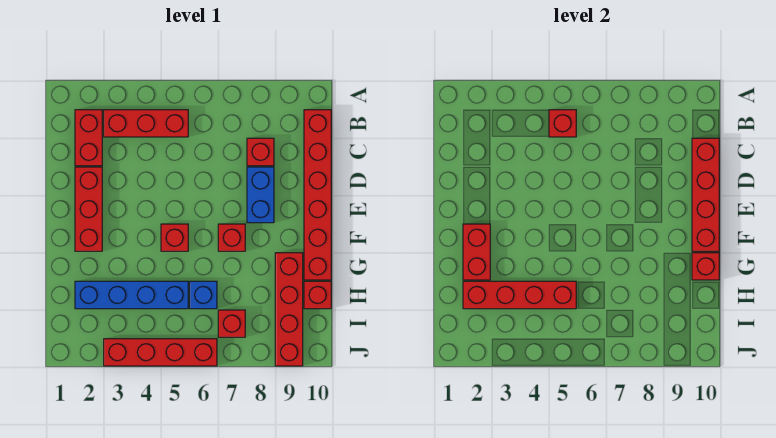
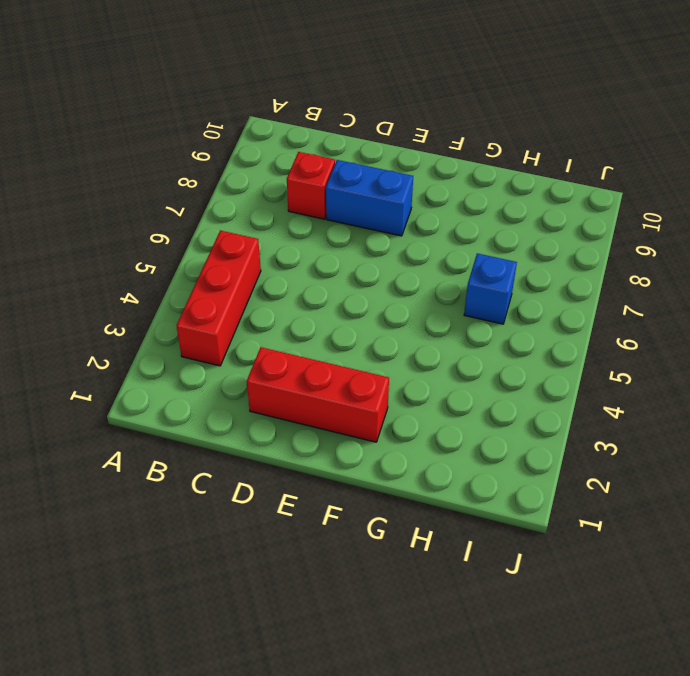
none -> red brick B2:C2 level 1
none -> red brick B10:G10 level 1
none -> red brick F5 level 1

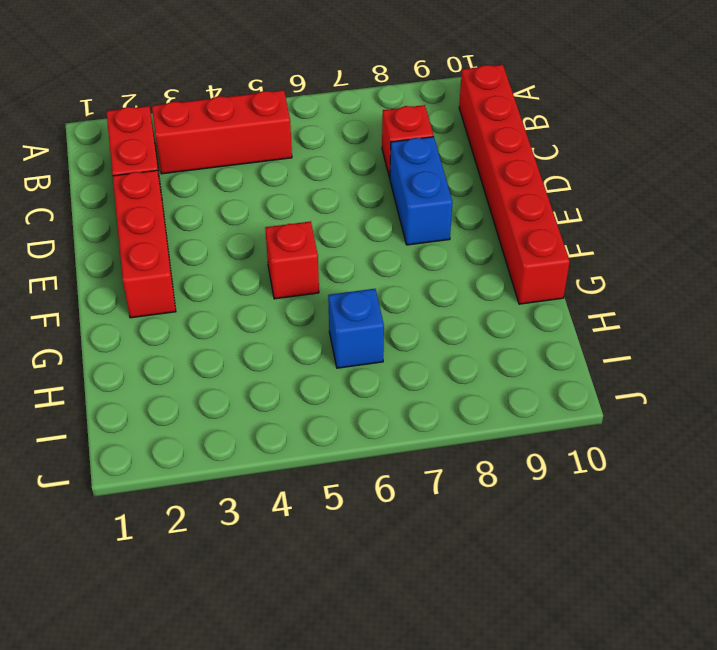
none -> red brick F7 level 1
none -> red brick G9:J9 level 1
none -> blue brick H2:H5 level 1

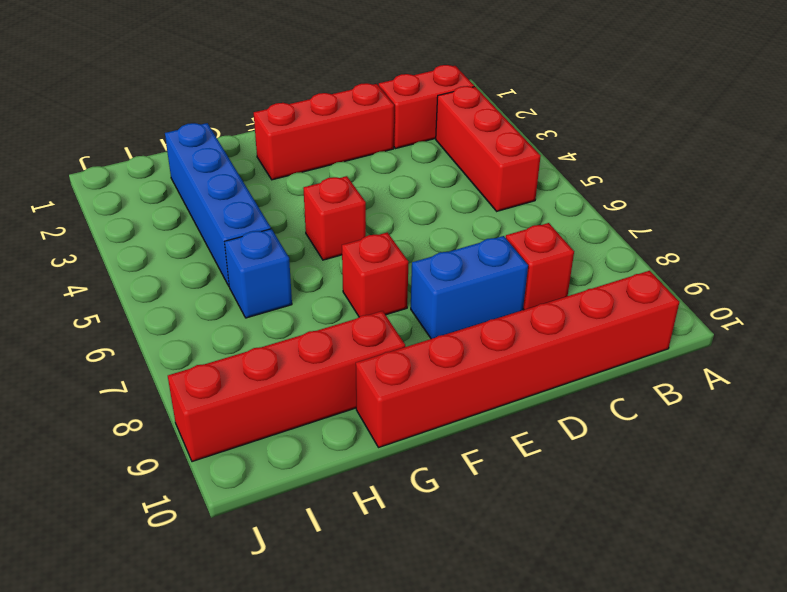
none -> red brick H10 level 1
none -> red brick I7 level 1
none -> red brick J3:J6 level 1

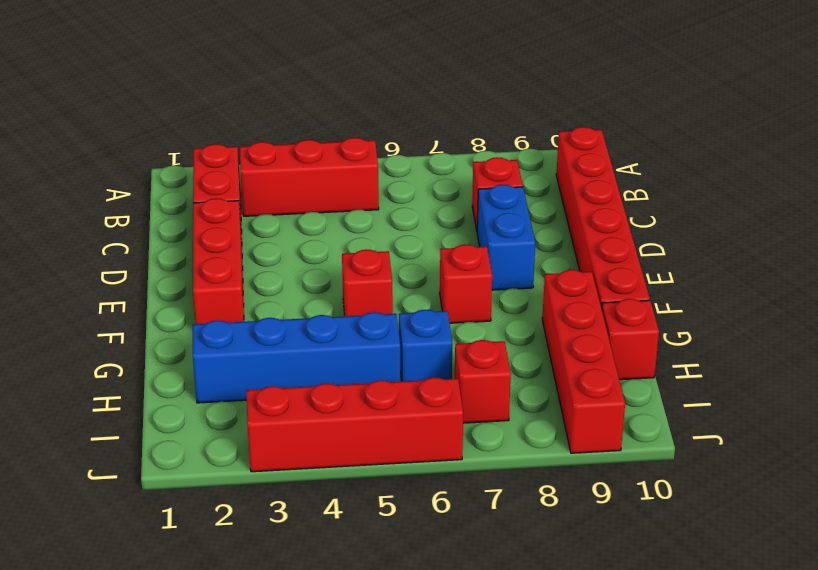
none -> red brick B5 level 2
none -> red brick C10:F10 level 2
none -> red brick F2:G2 level 2

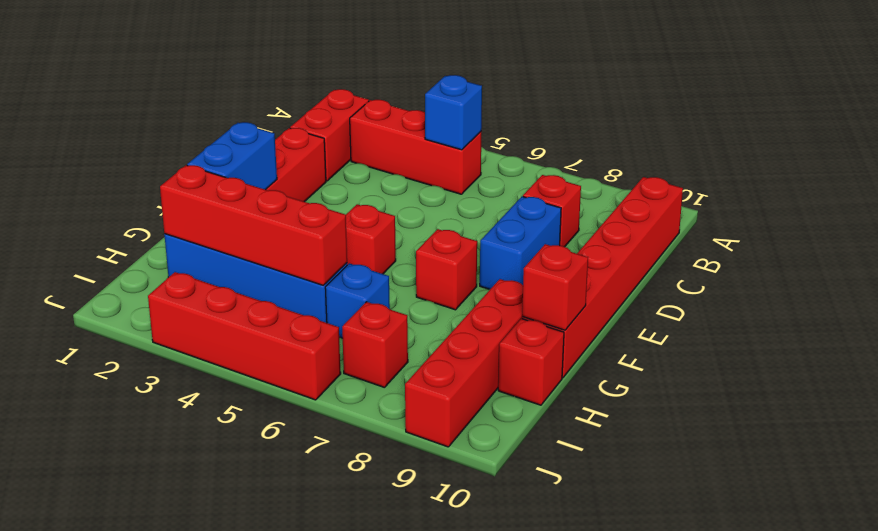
blue brick B5 level 2 -> red brick B5 level 2
blue brick F2:G2 level 2 -> red brick F2:G2 level 2
none -> red brick C10:F10 level 2

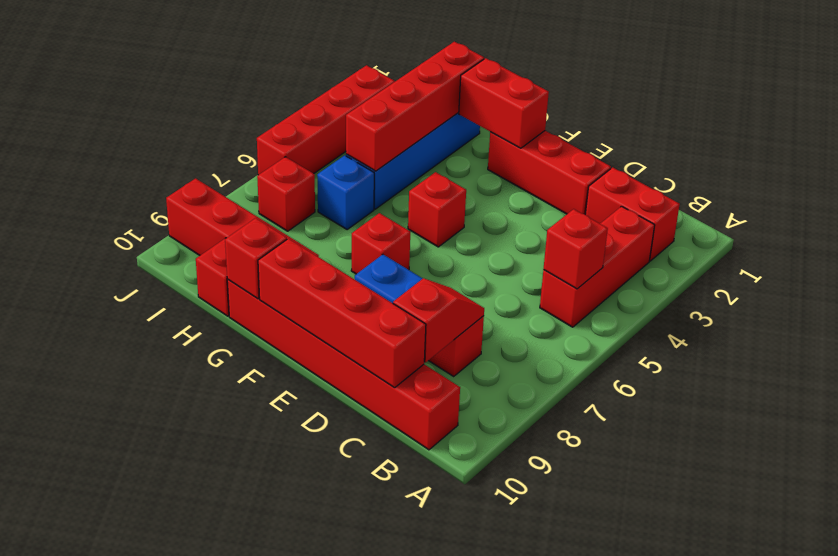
red slope C8:C9 level 2 top 9 -> none

